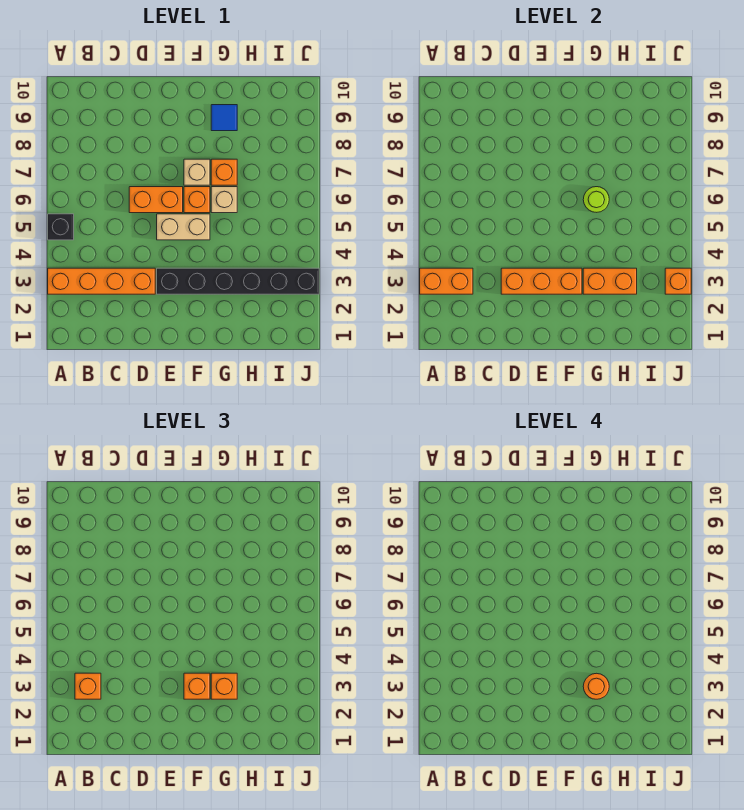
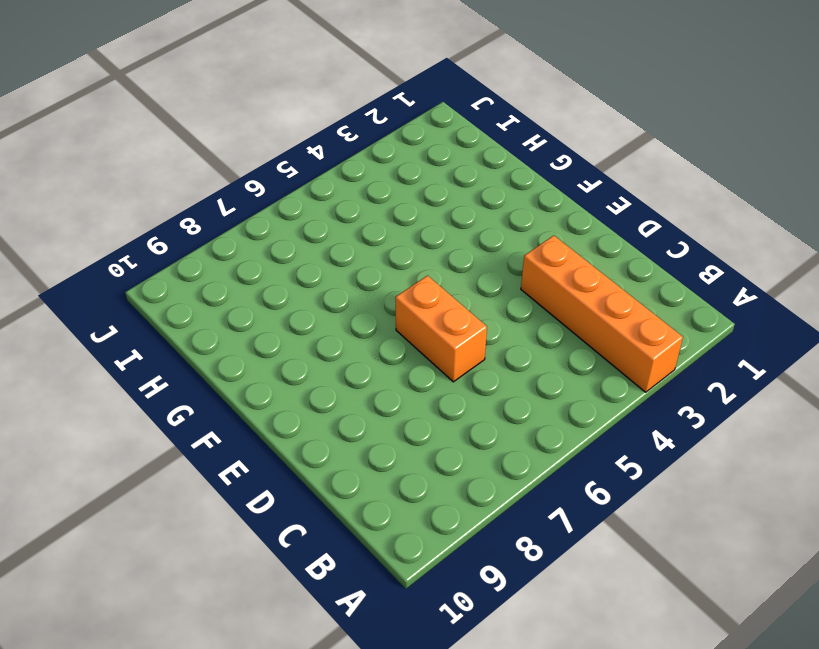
none -> black brick A5 level 1
none -> black brick E3:J3 level 1
none -> tan brick E5:F5 level 1

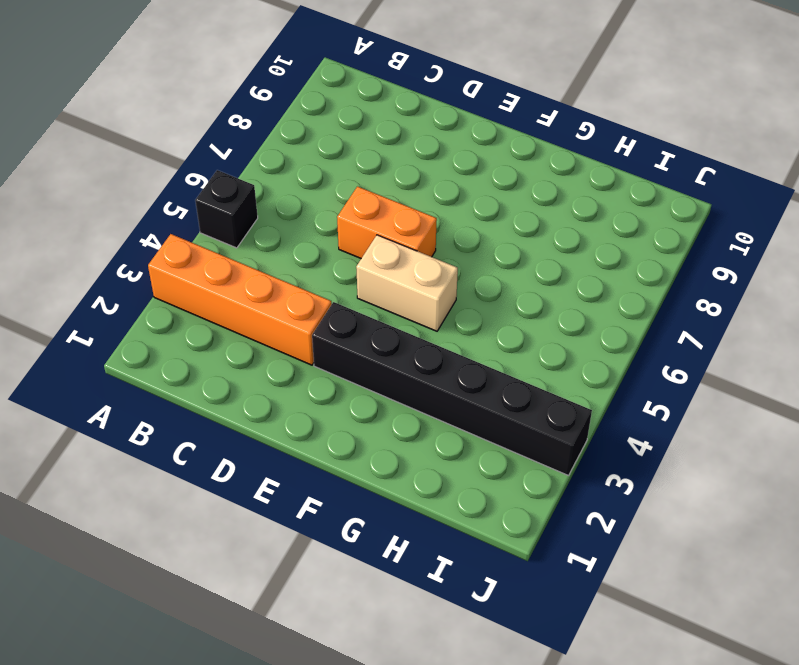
none -> orange brick F6 level 1
none -> tan brick F7 level 1
none -> tan brick G6 level 1

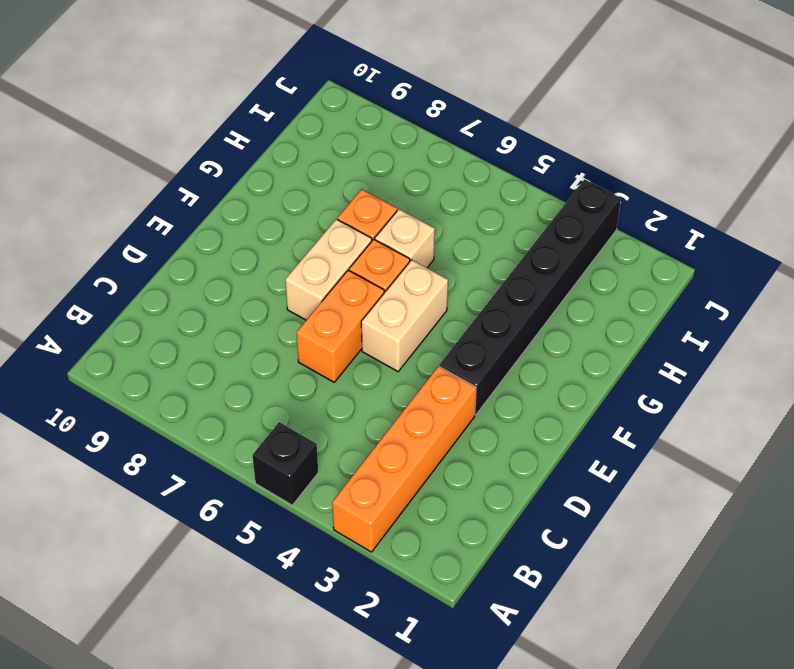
tan brick E7:F7 level 1 -> tan brick F7 level 1
none -> blue tile G9 level 1
none -> orange brick A3:B3 level 2
none -> orange brick D3:F3 level 2

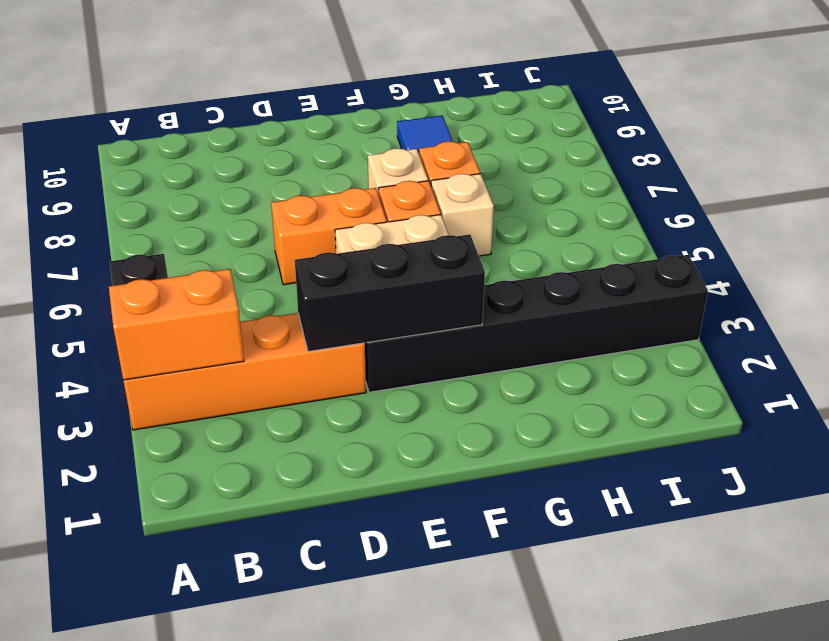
black brick D3:F3 level 2 -> orange brick D3:F3 level 2
none -> orange brick G3:H3 level 2
none -> lime round brick G6 level 2
none -> orange brick J3 level 2

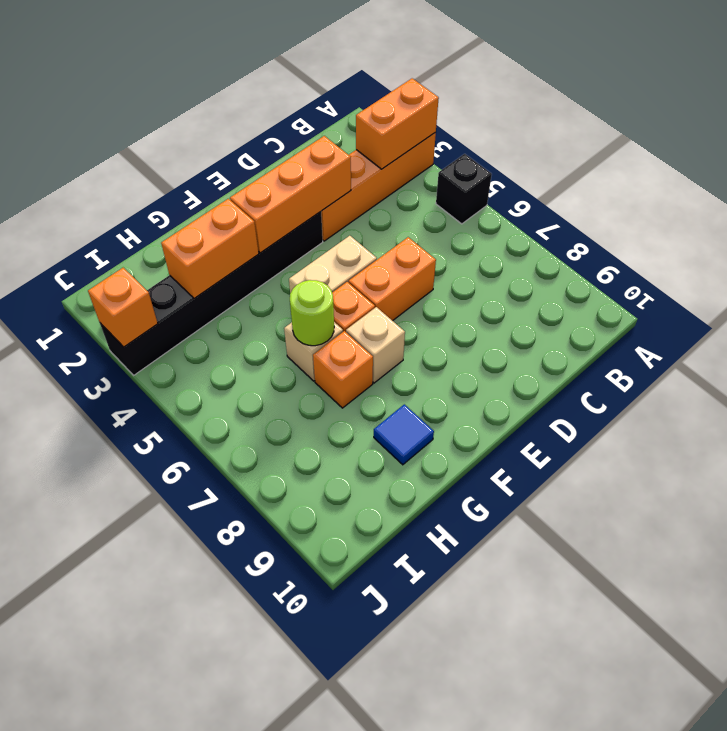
none -> orange brick B3 level 3
none -> orange brick F3 level 3
none -> orange brick G3 level 3

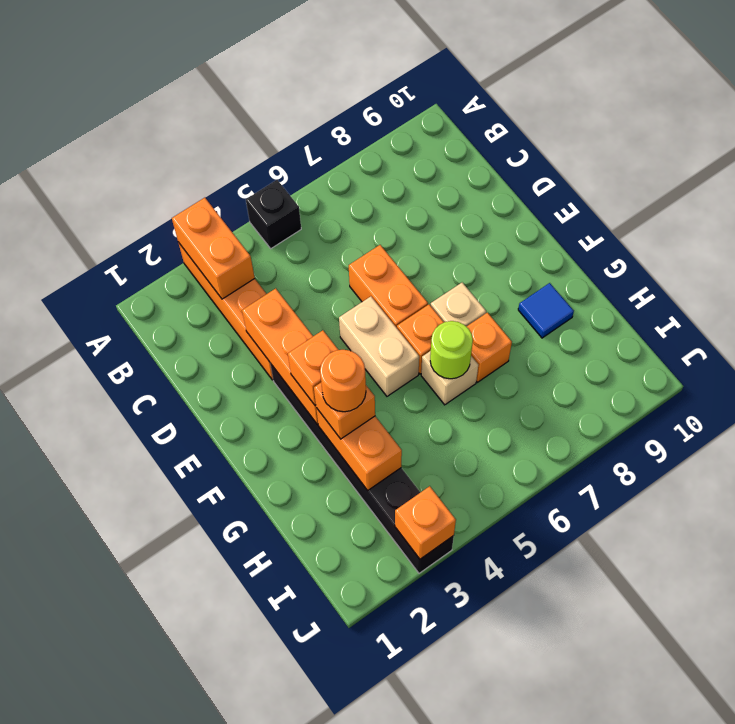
none -> orange brick B3 level 3

